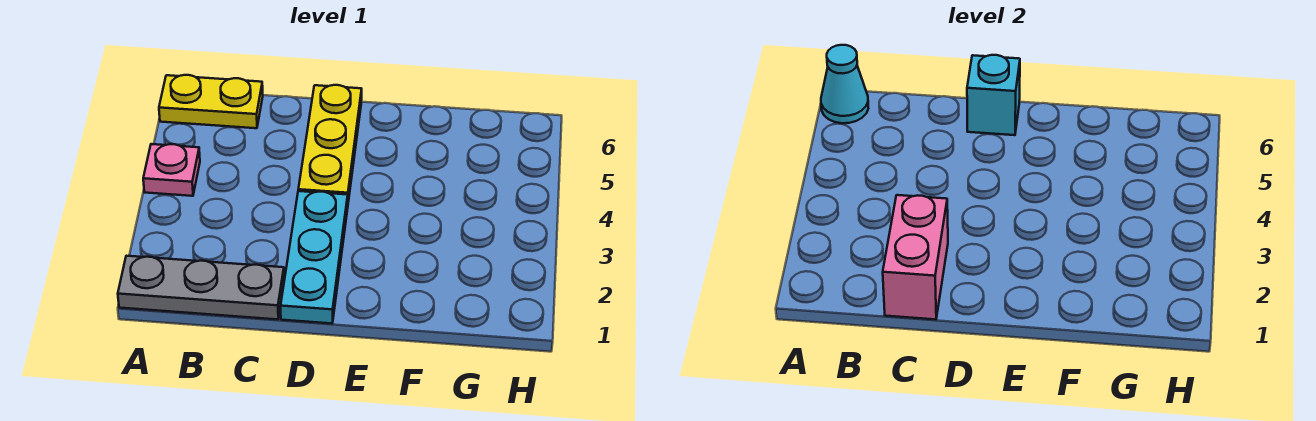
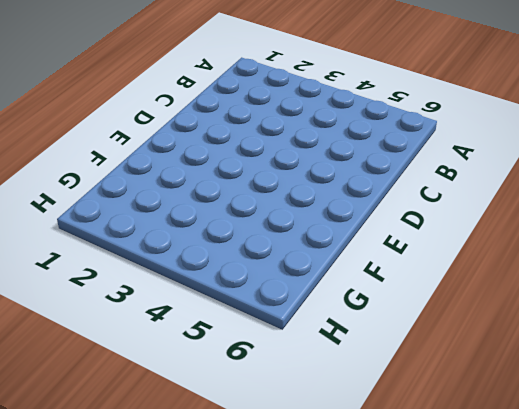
none -> grey plate A1:C1 level 1
none -> pink plate A4 level 1

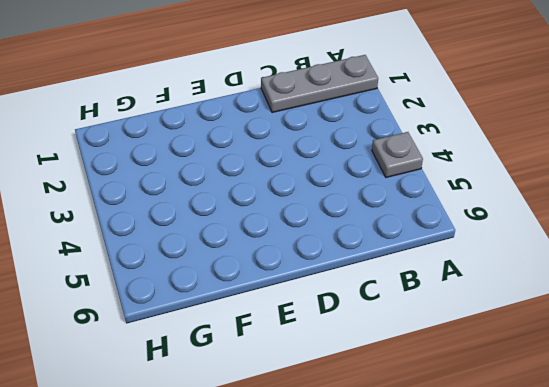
grey plate A4 level 1 -> pink plate A4 level 1
none -> yellow plate A6:B6 level 1
none -> cyan plate D1:D3 level 1

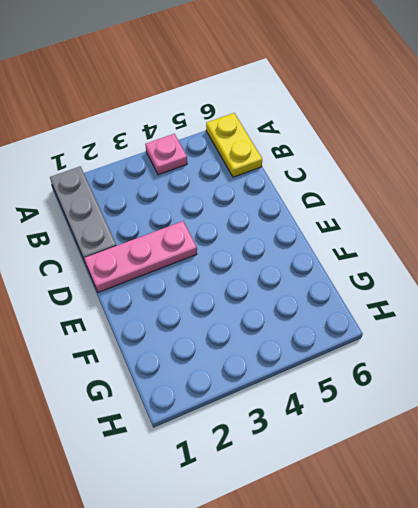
pink plate D1:D3 level 1 -> cyan plate D1:D3 level 1
none -> yellow plate D4:D6 level 1
none -> cyan cone A6 level 2

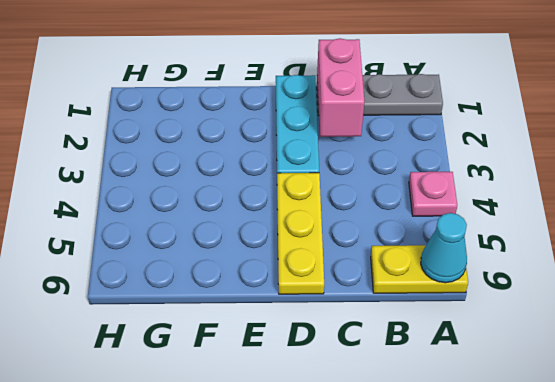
none -> cyan brick D6 level 2

